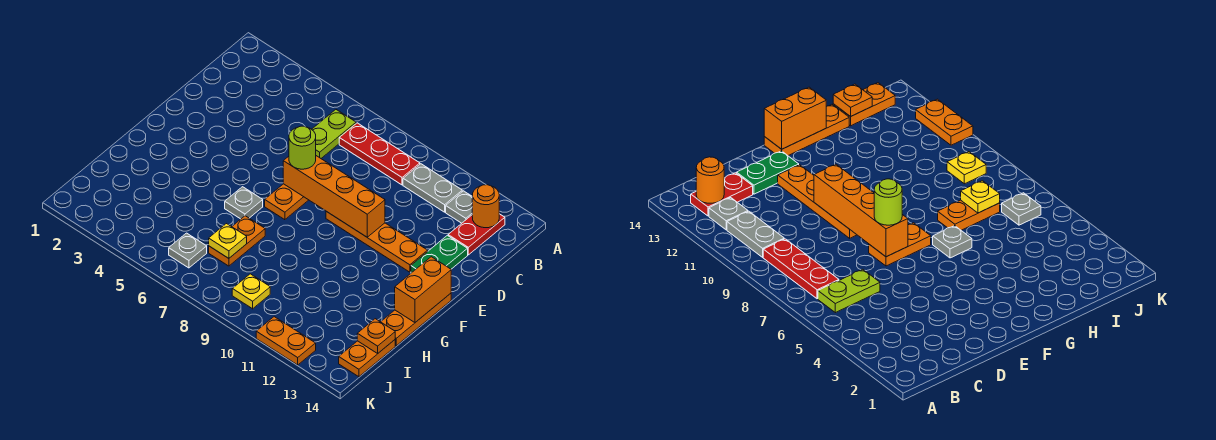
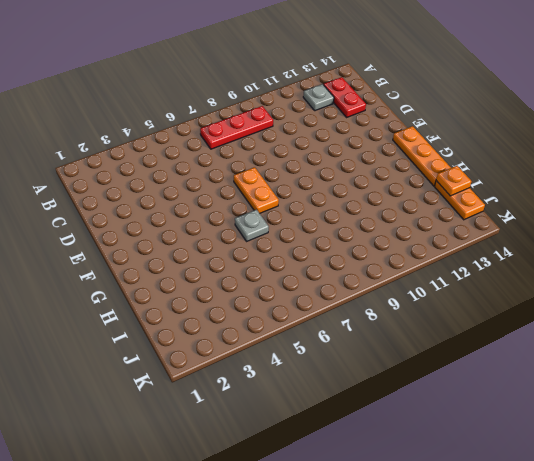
none -> lime plate B6:C6 level 1
none -> grey plate B10:B11 level 1
none -> green plate D13:E13 level 1

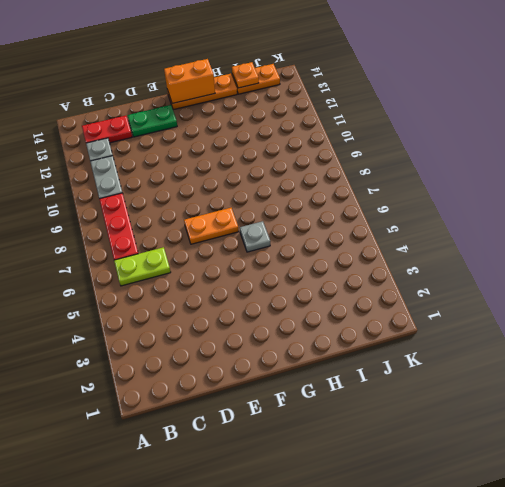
none -> orange plate E9:E12 level 1
none -> orange plate H7:I7 level 1
none -> grey plate J6 level 1

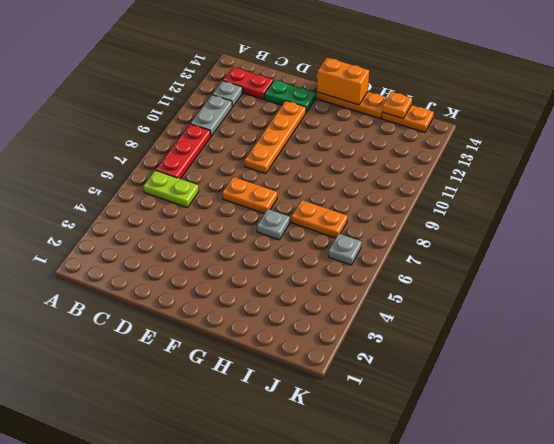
none -> yellow plate J9 level 1
none -> orange plate K11:K12 level 1
none -> orange round brick B13 level 2

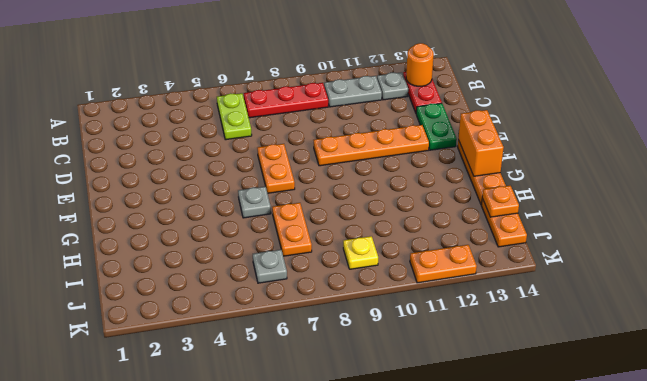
none -> orange brick E7:E10 level 2
none -> yellow plate I7 level 2
none -> lime round brick E7 level 3

